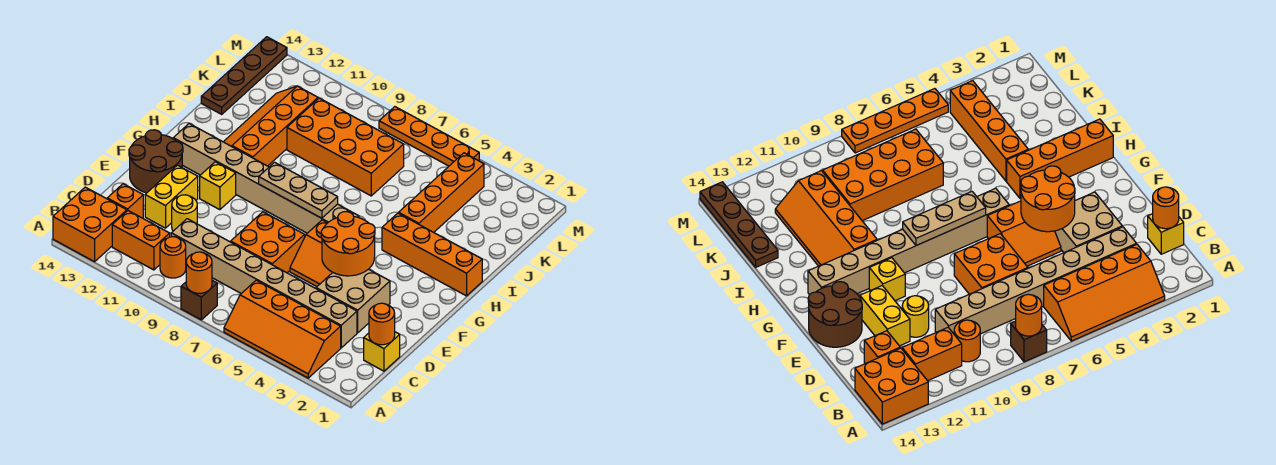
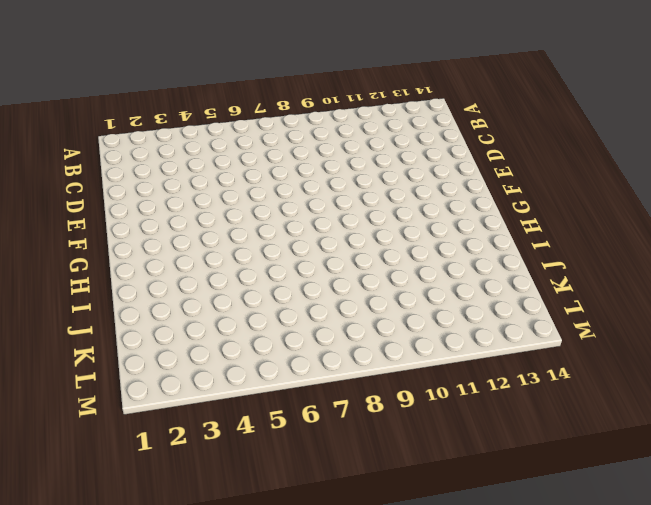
none -> orange slope A3:B6 level 1 top B
none -> brown brick A8 level 1
none -> orange brick A13:B14 level 1

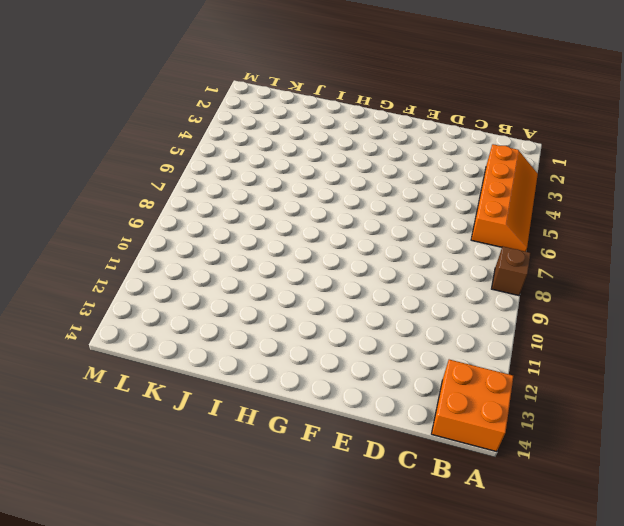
none -> orange round brick B10 level 1
none -> orange brick B11:B12 level 1
none -> yellow brick C1 level 1

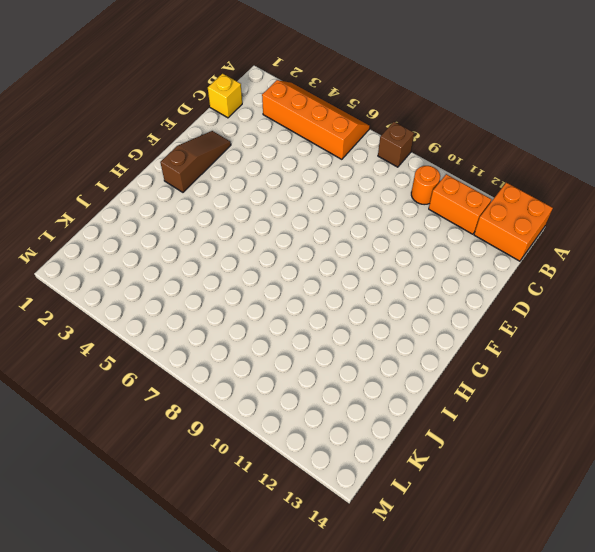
brown slope E2:G2 level 1 top G -> none
none -> tan brick C3:C10 level 1
none -> orange brick C13 level 1
none -> tan brick D3:E4 level 1

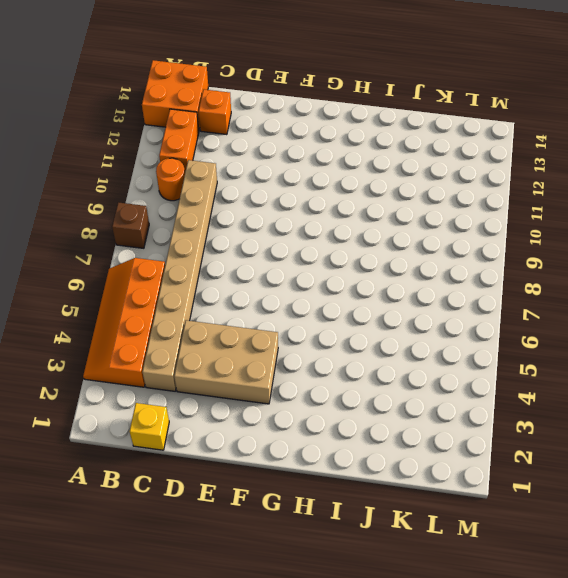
tan brick D3:F4 level 1 -> tan brick D3:E4 level 1
none -> orange brick D7:E8 level 1
none -> yellow round brick D11 level 1
none -> yellow brick D12:E12 level 1

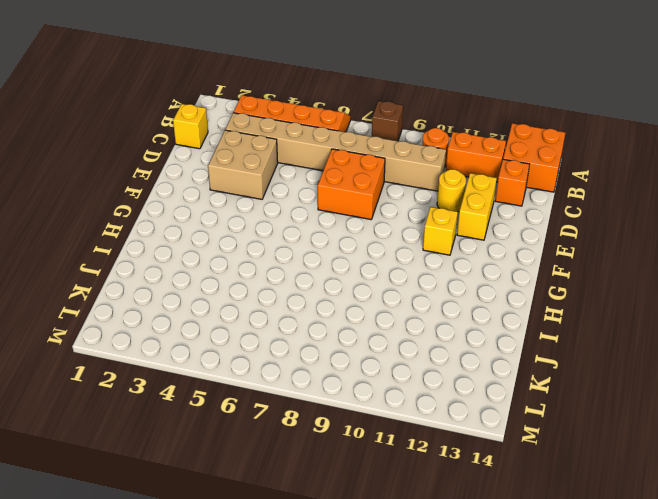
none -> orange slope E5:F6 level 1 top F
none -> brown round brick E13:F14 level 1
none -> tan brick G6:G13 level 1

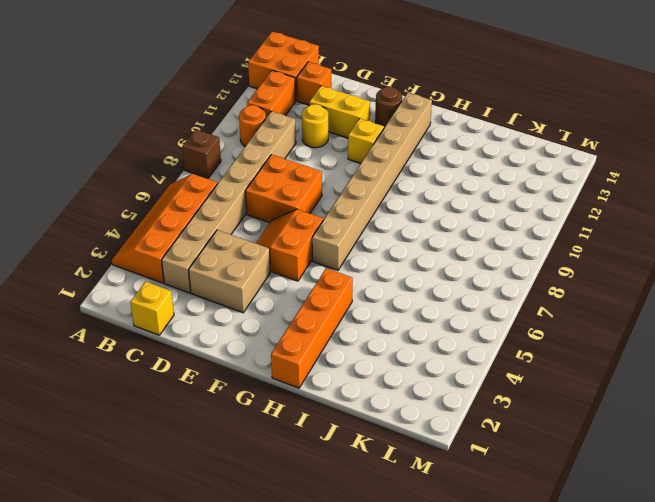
brown round brick F13 level 1 -> brown round brick E13:F14 level 1
none -> orange slope H11:K12 level 1 top 11
none -> orange brick I4:L4 level 1
none -> orange brick J7:K10 level 1

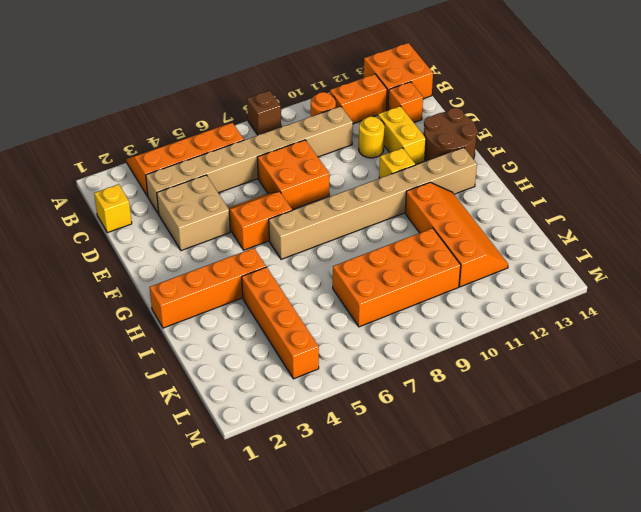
none -> brown plate J14:M14 level 1
none -> orange plate M5:M8 level 1
none -> orange round brick A8 level 2

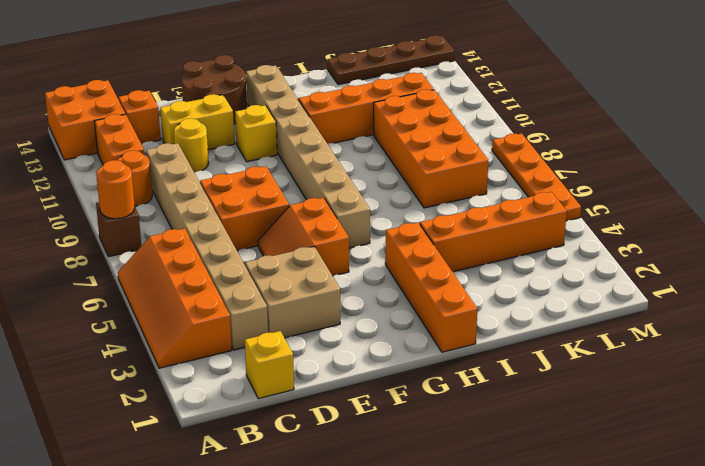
none -> orange round brick C1 level 2
none -> orange round brick E4:F5 level 2
none -> tan plate G7:G9 level 2

